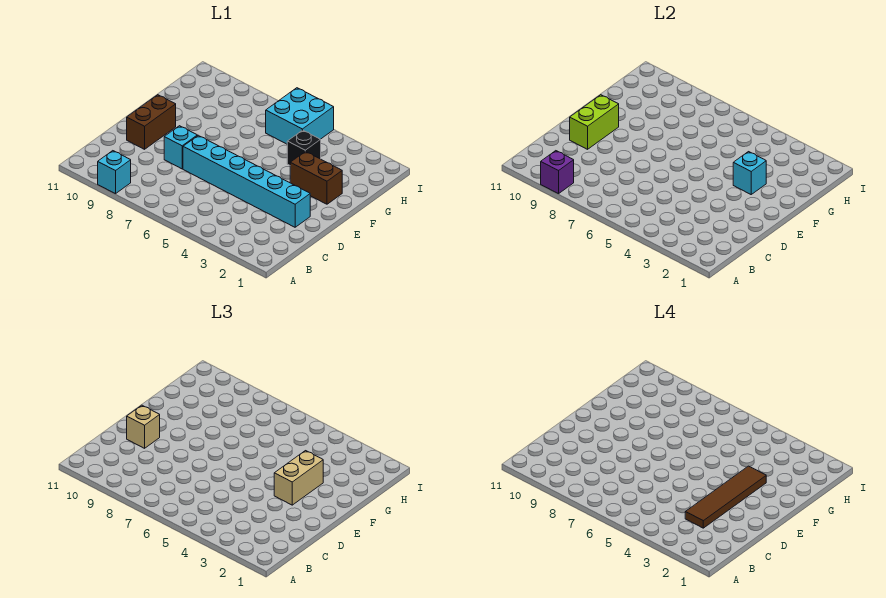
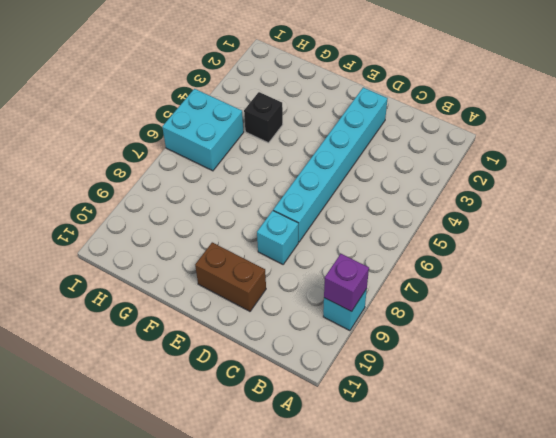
none -> brown brick F2:F3 level 1
none -> lime brick D10:E10 level 2
none -> cyan brick F3 level 2

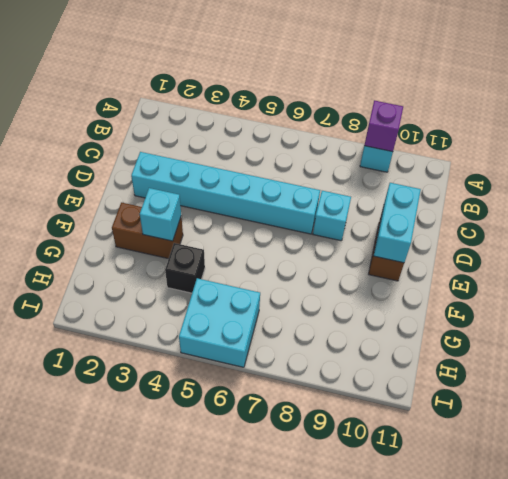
cyan brick D10:E10 level 2 -> lime brick D10:E10 level 2
none -> tan brick D10 level 3
none -> tan brick E3:F3 level 3
none -> brown tile C3:F3 level 4

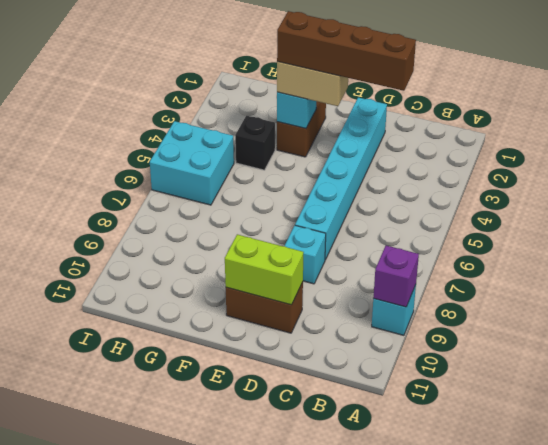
brown brick C3:F3 level 4 -> brown tile C3:F3 level 4
none -> tan brick D10 level 3

